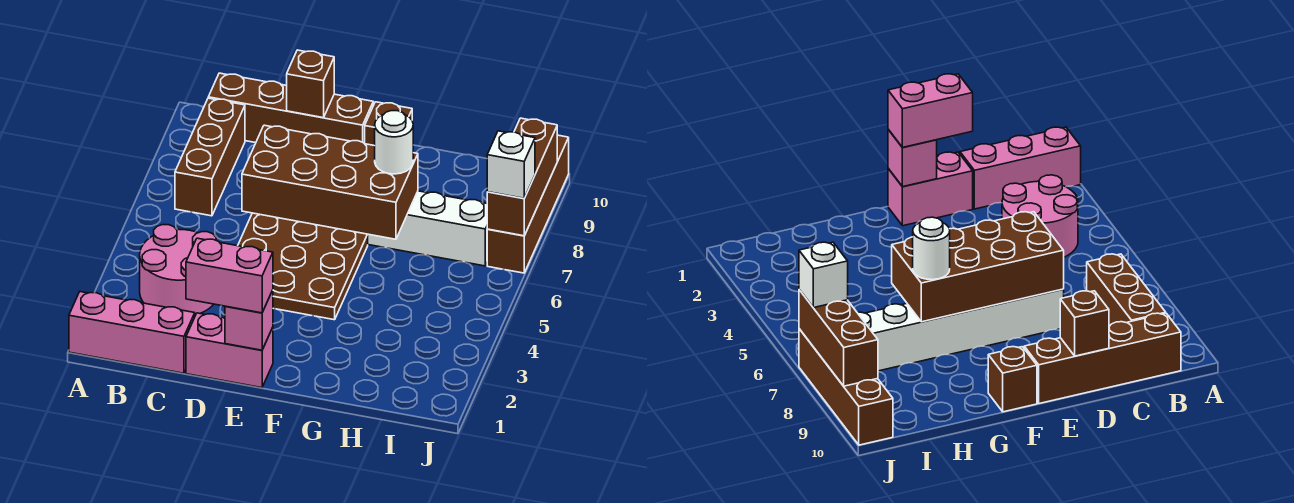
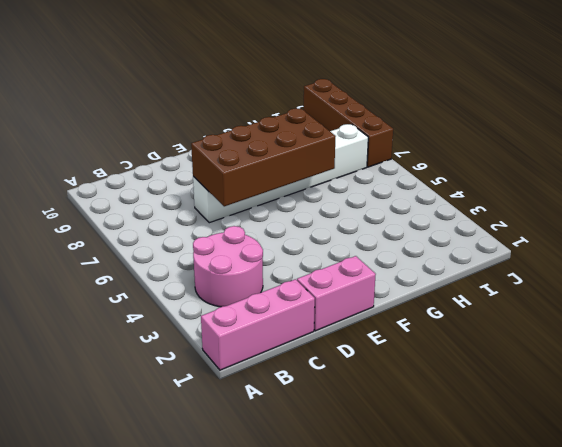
none -> brown brick B7:B9 level 1
none -> brown brick B10:E10 level 1
none -> brown plate D4:F6 level 1

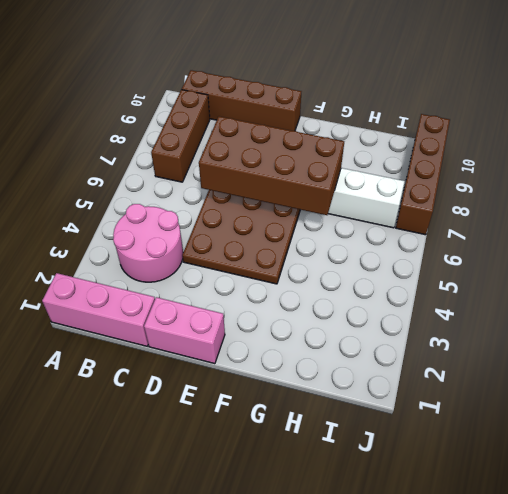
none -> brown brick F10 level 1
none -> brown brick D10 level 2
none -> pink brick E1 level 2

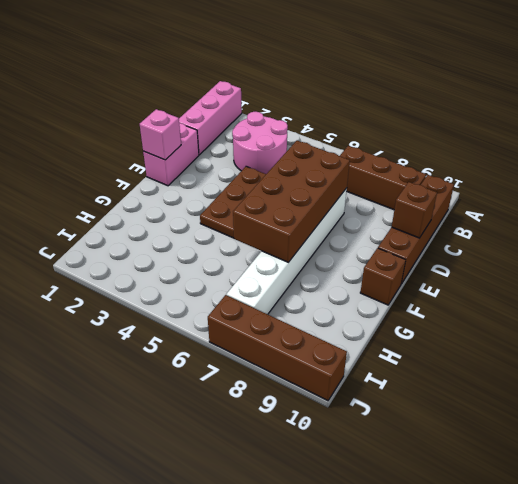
none -> brown brick J7:J9 level 2
none -> pink brick D1:E1 level 3
none -> white round brick G7 level 3

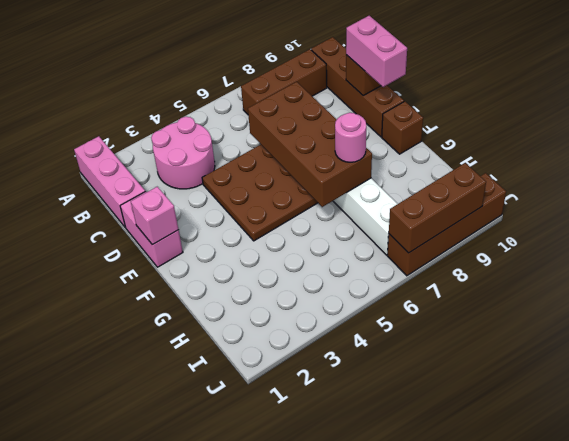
pink brick D10:E10 level 3 -> pink brick D1:E1 level 3
pink round brick G7 level 3 -> white round brick G7 level 3
none -> white brick J7 level 3

